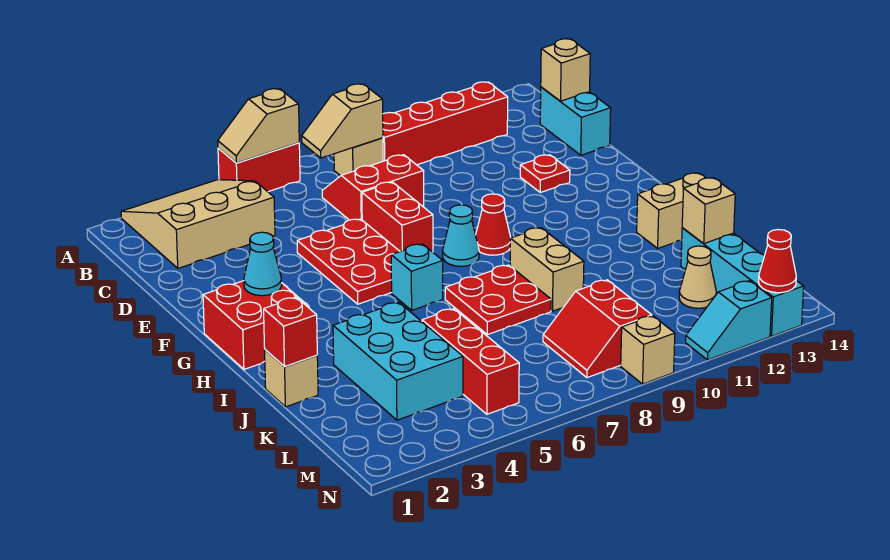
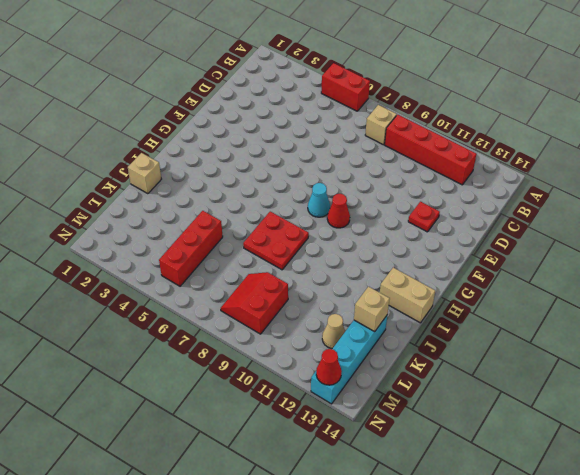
none -> tan slope A2:C4 level 1 top C
none -> red slope C7:D8 level 1 top D
none -> cyan brick C14:D14 level 1
none -> red plate E5:G6 level 1

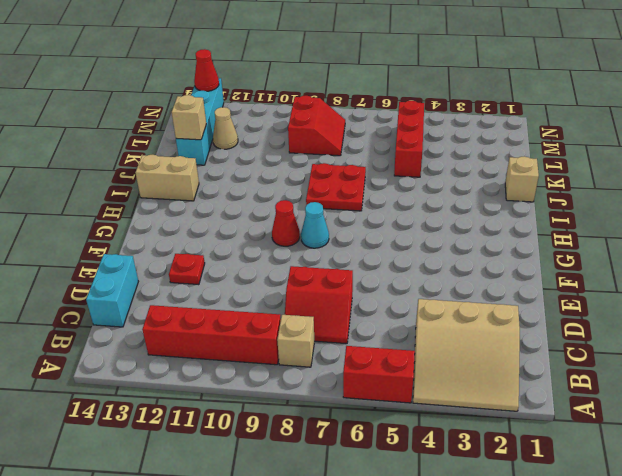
none -> red plate E5:G6 level 1
none -> red brick E7:F7 level 1
none -> red brick G1:H2 level 1
none -> cyan brick H6 level 1

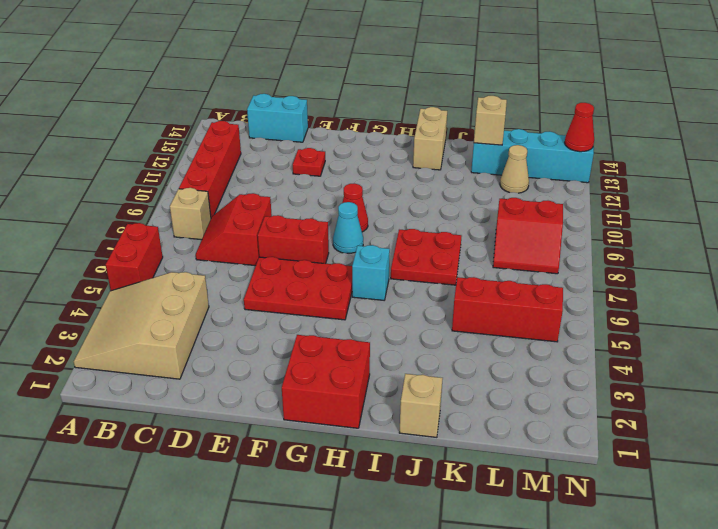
none -> tan brick I9:J9 level 1
none -> cyan brick J3:L4 level 1
none -> tan brick N9 level 1
none -> cyan slope N11:N12 level 1 top 12

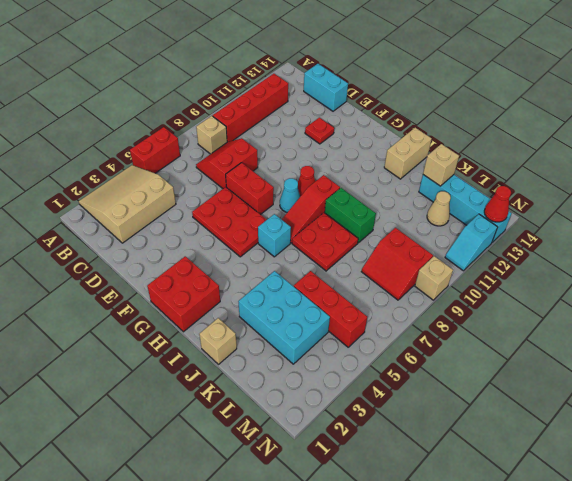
red slope H7:H9 level 1 top 9 -> none
green brick I9:J9 level 1 -> tan brick I9:J9 level 1
none -> tan slope A5:A6 level 2 top 6
none -> tan slope B7:B8 level 2 top 8
none -> tan brick C14 level 2
none -> cyan cone G2 level 2

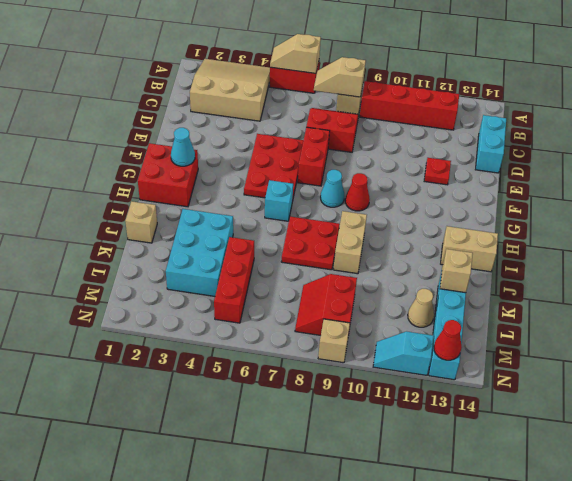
none -> tan brick C14 level 2
none -> red brick J1 level 2

